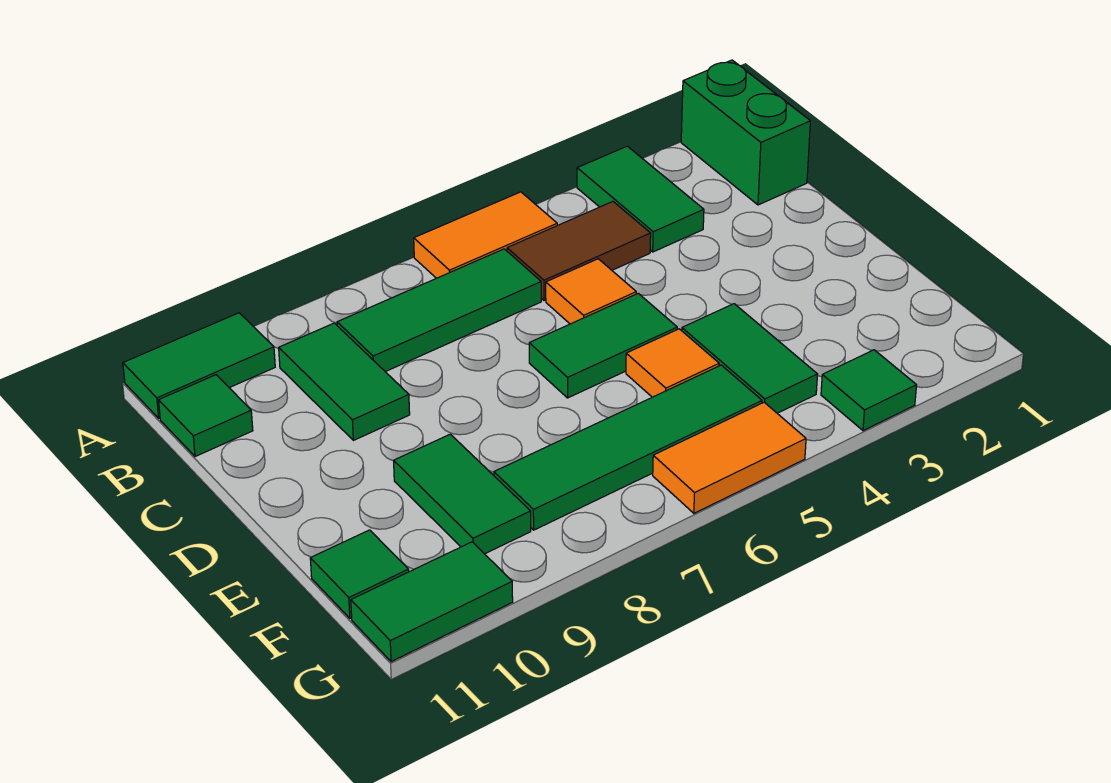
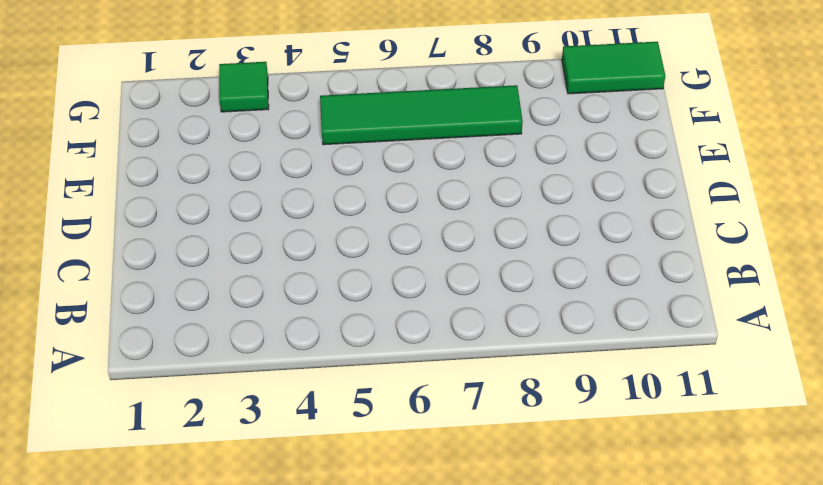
none -> green brick A1:B1 level 1
none -> green tile A3:B3 level 1
none -> orange tile A5:A6 level 1

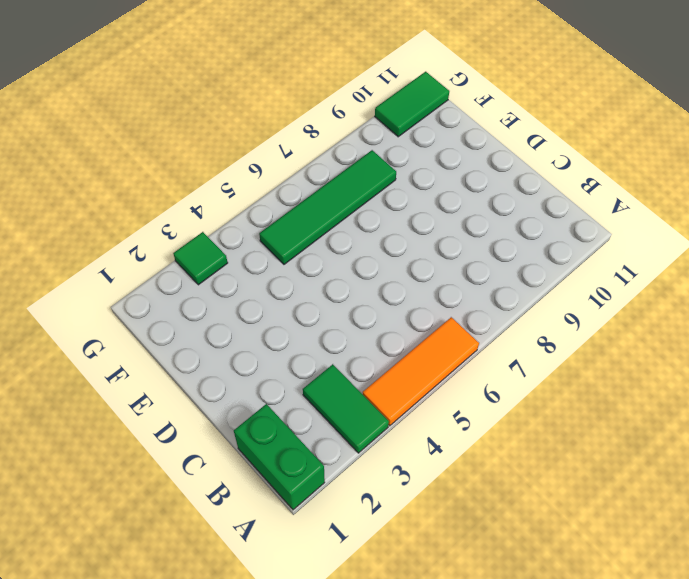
orange tile A4:A6 level 1 -> orange tile A5:A6 level 1
none -> green tile A10:A11 level 1
none -> brown tile B4:B5 level 1
none -> green tile B6:B8 level 1

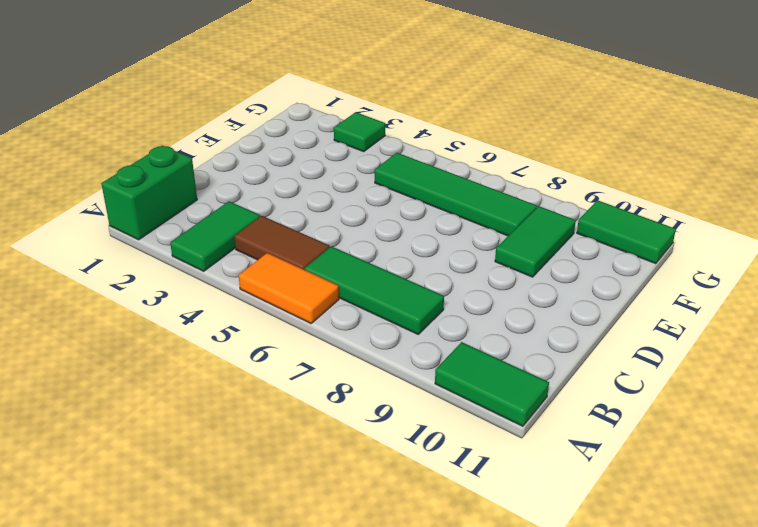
none -> green tile B9:C9 level 1
none -> green tile B11 level 1
none -> orange tile C5 level 1

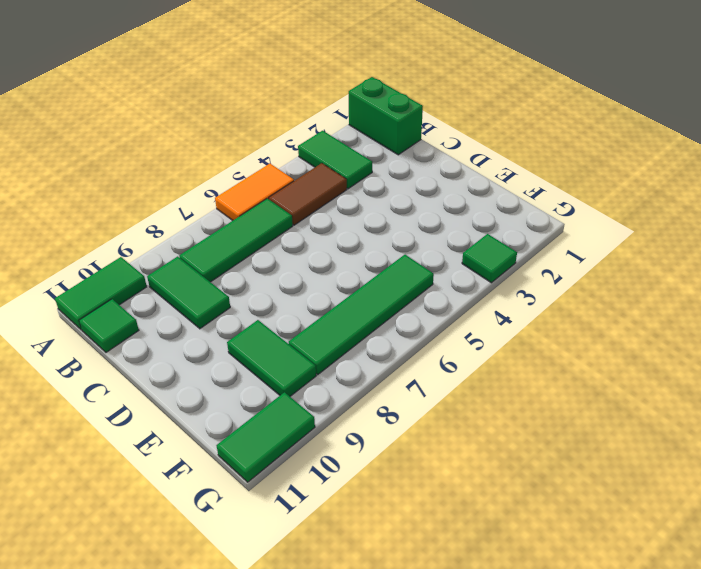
none -> orange tile C5 level 1
none -> green tile D5:D6 level 1
none -> green tile E4:F4 level 1

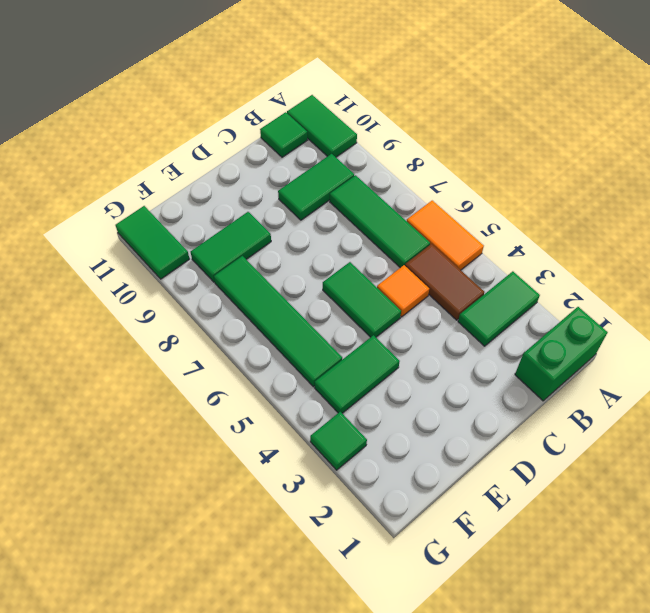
none -> orange tile E5 level 1
none -> green tile F11 level 1
none -> orange tile G5:G6 level 1

